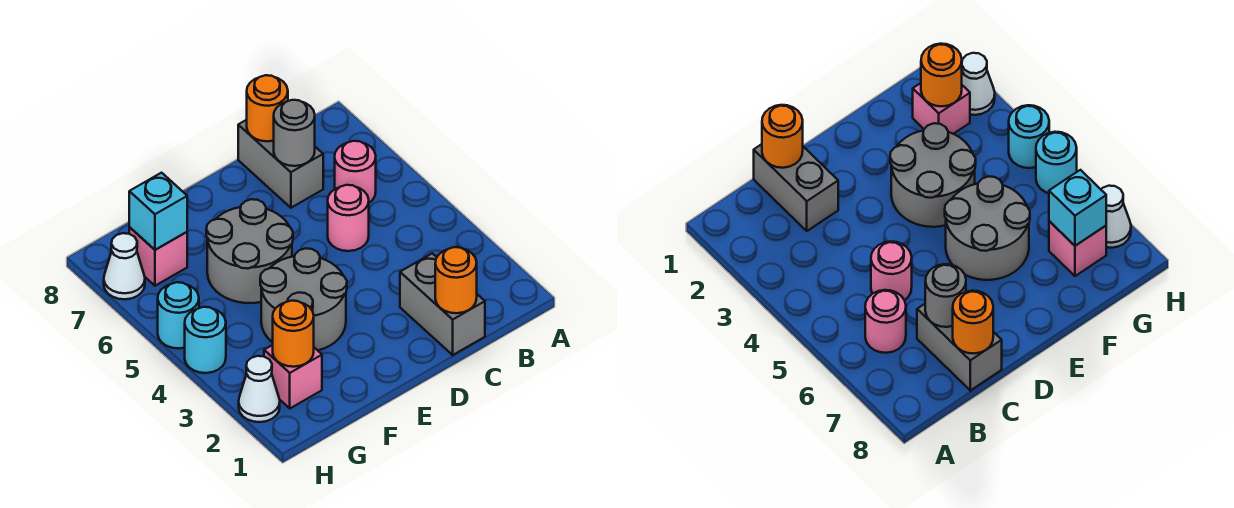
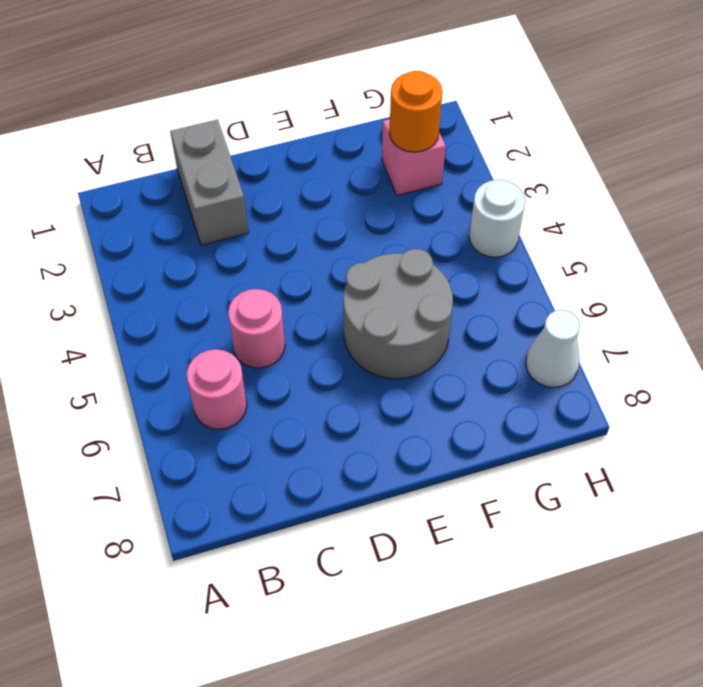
white round brick H4 level 1 -> cyan round brick H4 level 1
none -> grey brick C7:C8 level 1
none -> grey round brick E3:F4 level 1
none -> pink brick G7 level 1

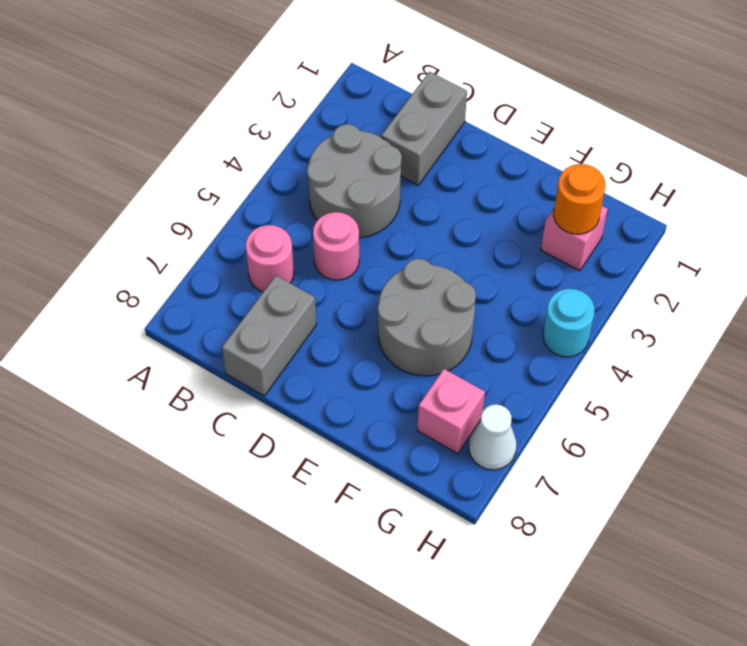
grey round brick B3:C4 level 1 -> grey round brick E3:F4 level 1
none -> white cone H2 level 1
none -> cyan round brick H5 level 1
none -> orange round brick C1 level 2

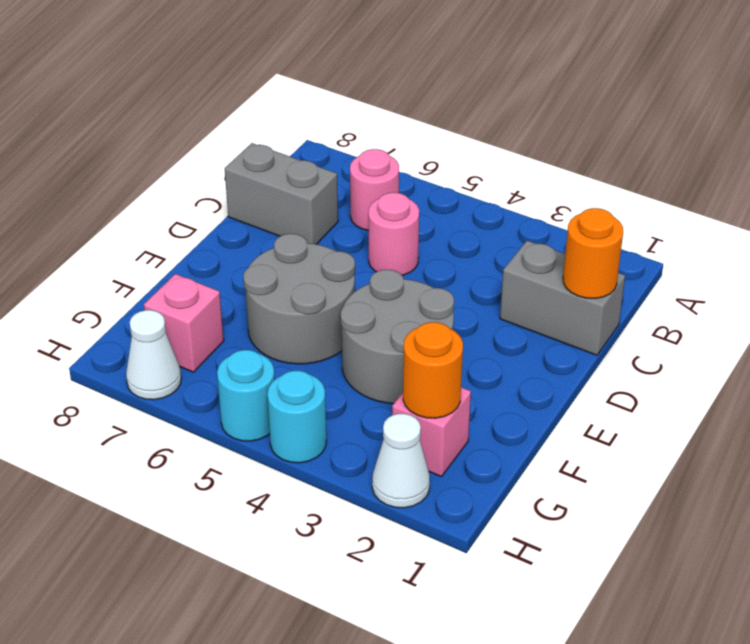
none -> grey round brick C7 level 2
none -> orange round brick C8 level 2
none -> cyan brick G7 level 2

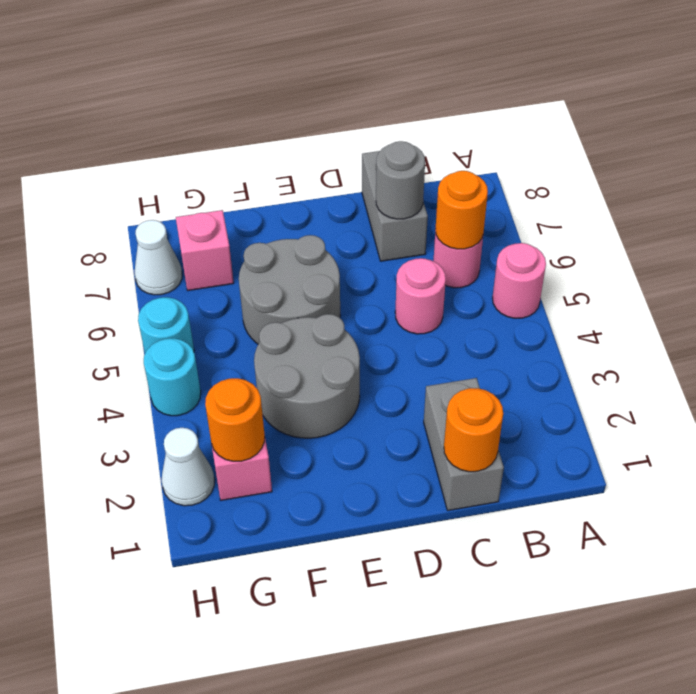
pink round brick A5 level 1 -> none
orange round brick B6 level 2 -> orange round brick C8 level 2
none -> cyan brick G7 level 2

